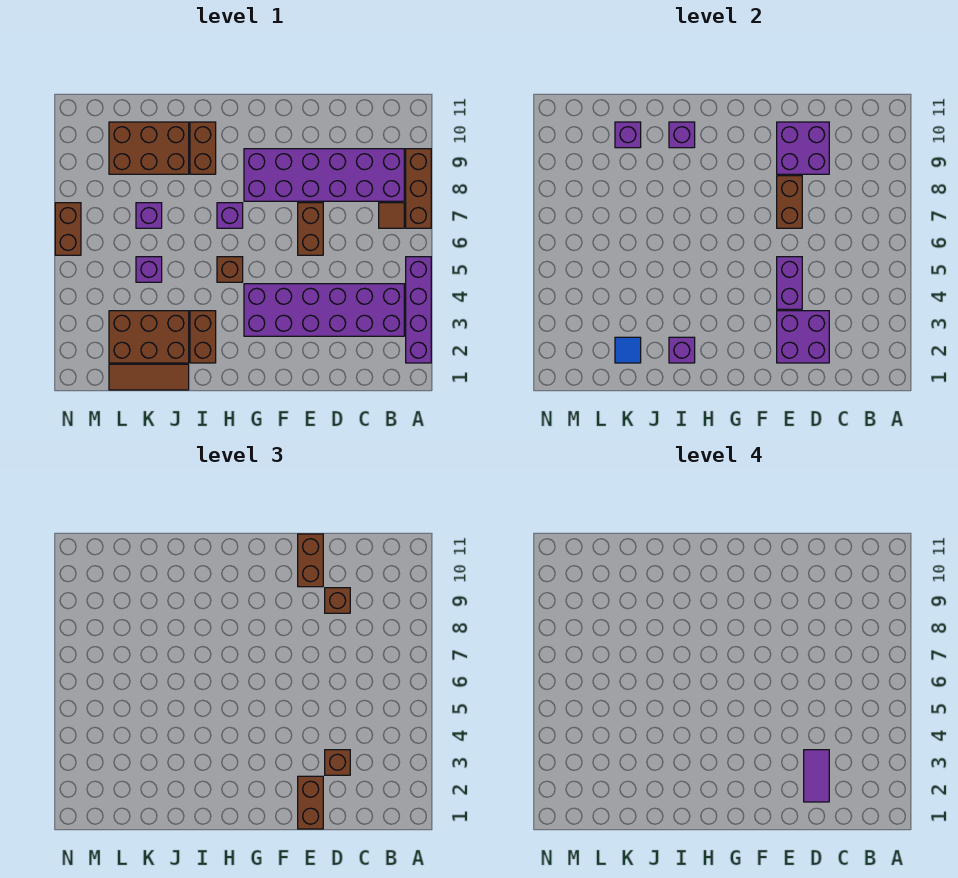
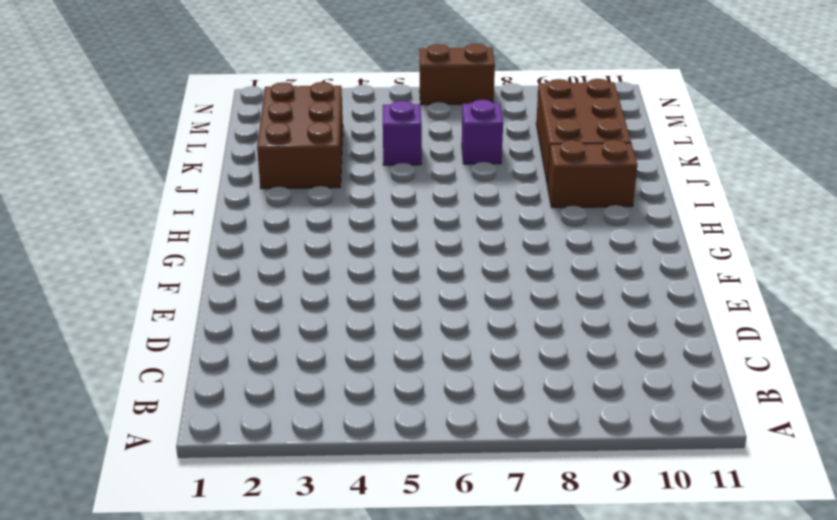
none -> purple brick A2:A5 level 1
none -> brown brick A7:A9 level 1
none -> purple brick B3:G4 level 1

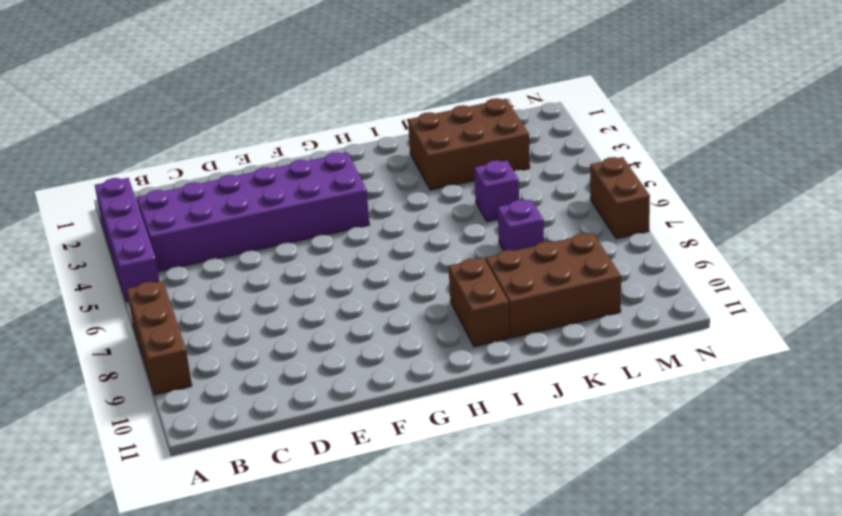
none -> brown tile B7 level 1
none -> purple brick B8:G9 level 1
none -> brown brick E6:E7 level 1

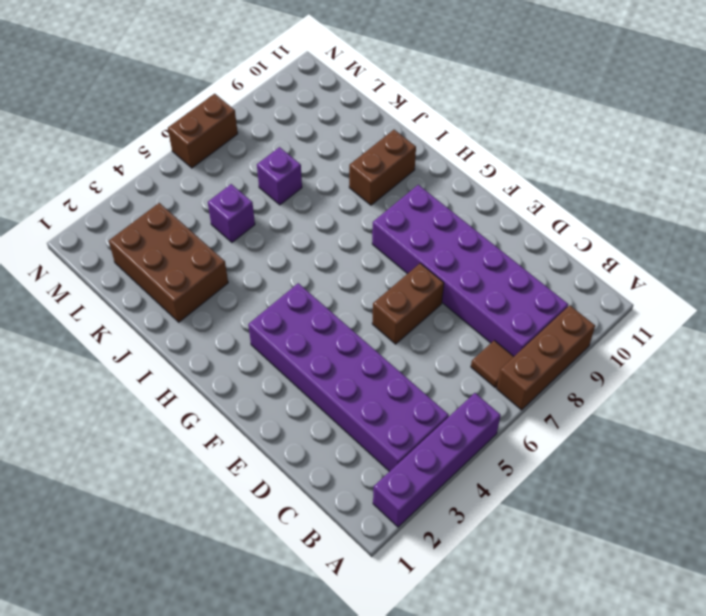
none -> brown brick H5 level 1
none -> purple brick H7 level 1
none -> brown brick I2:I3 level 1

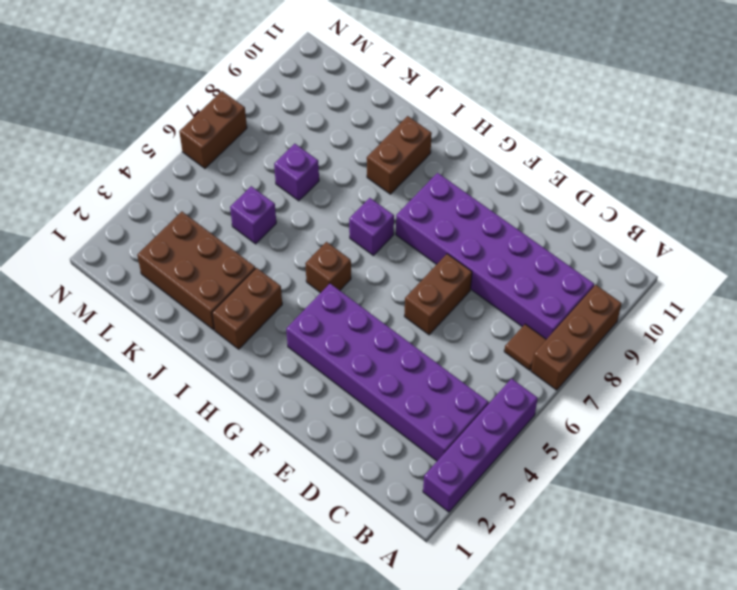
none -> brown tile J1:L1 level 1
none -> brown brick J9:L10 level 1
none -> purple brick D2:E3 level 2

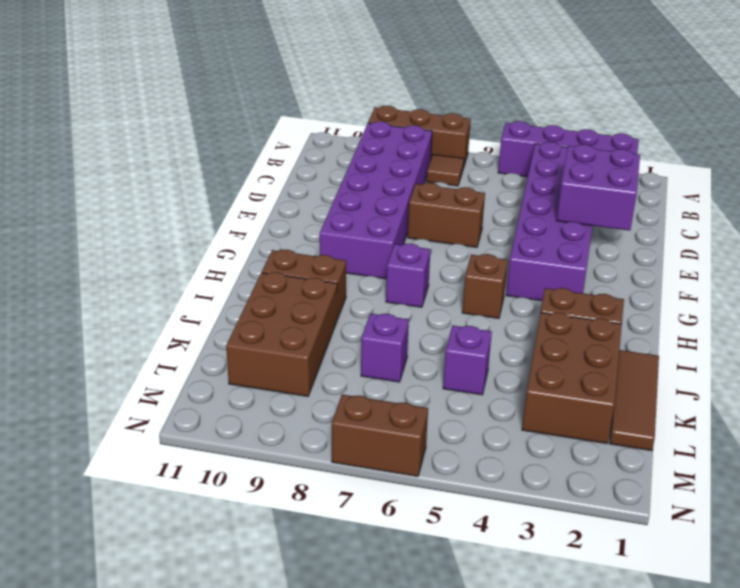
none -> purple brick D9:E10 level 2
none -> purple brick E4:E5 level 2
none -> brown brick E7:E8 level 2

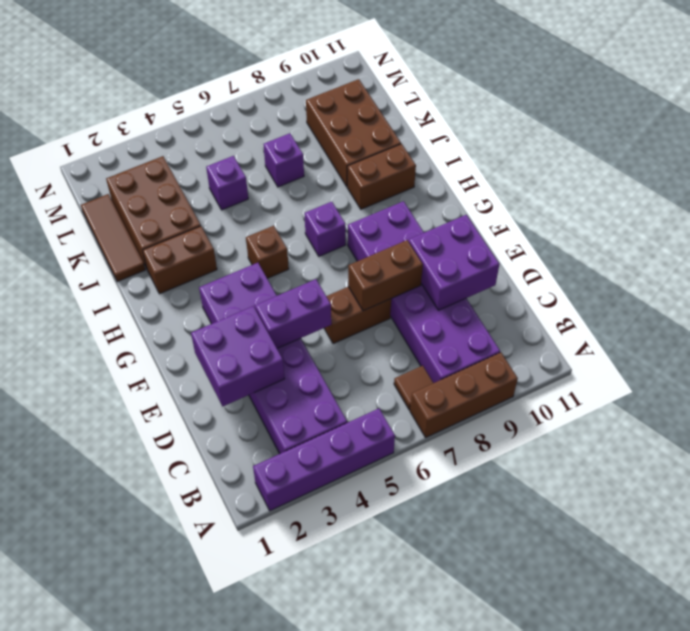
none -> brown brick N6:N7 level 1
none -> purple brick I2 level 2
none -> purple brick I10 level 2

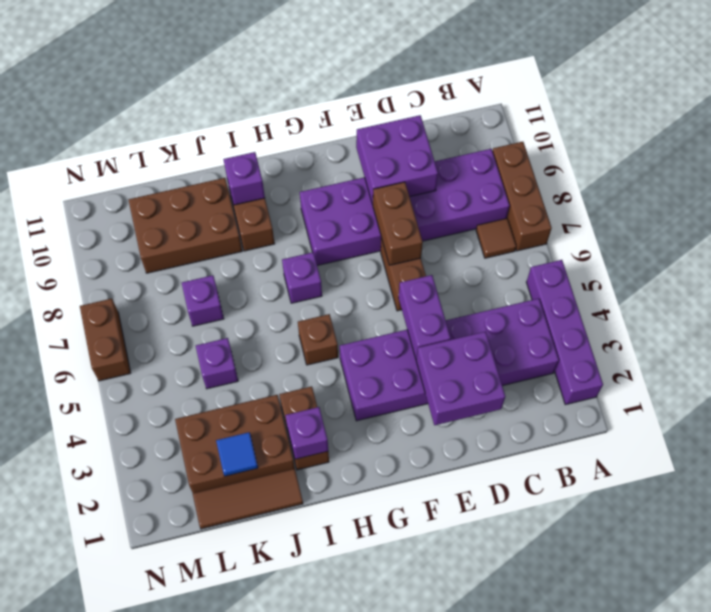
none -> purple brick K10 level 2
none -> brown brick D3 level 3
none -> brown brick D9 level 3

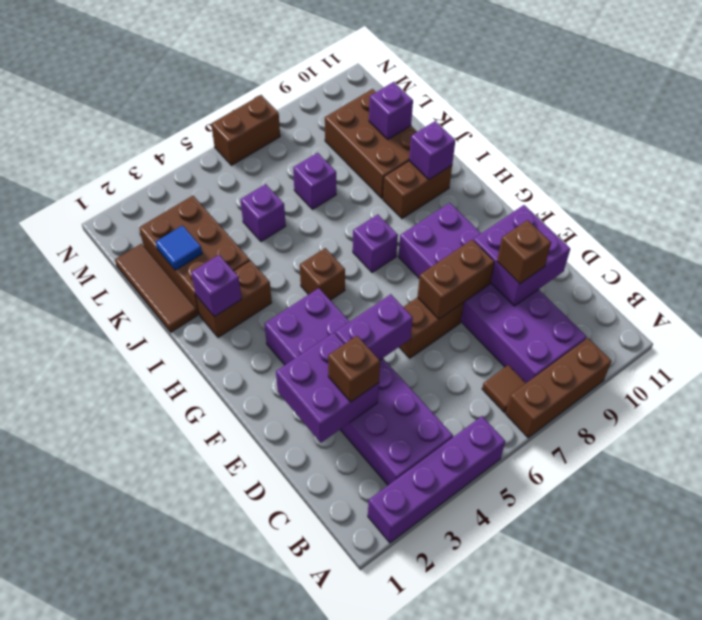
none -> brown brick E1:E2 level 3
none -> brown brick E10:E11 level 3
none -> purple tile D2:D3 level 4

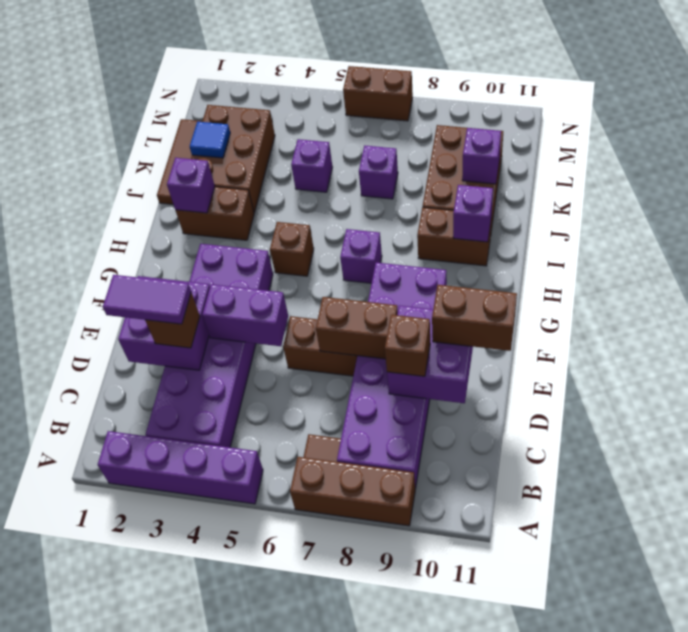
none -> brown brick E1:E2 level 3

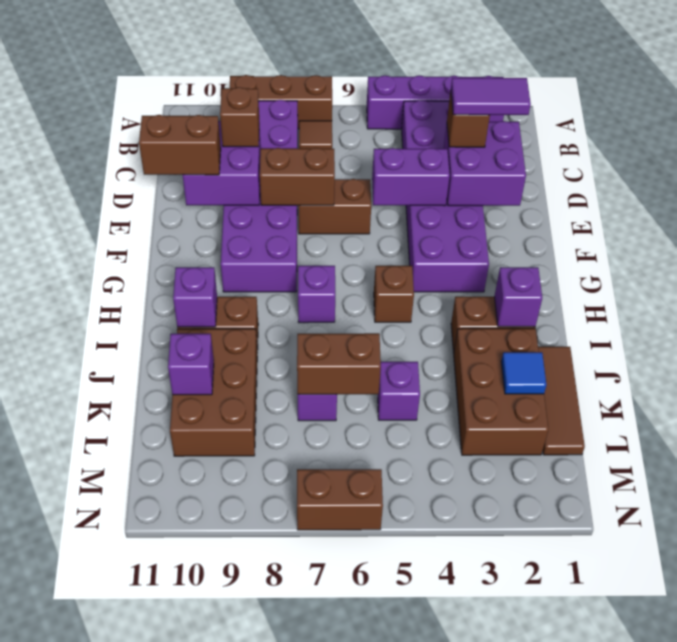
brown brick K6:K7 level 2 -> brown brick E1:E2 level 3

